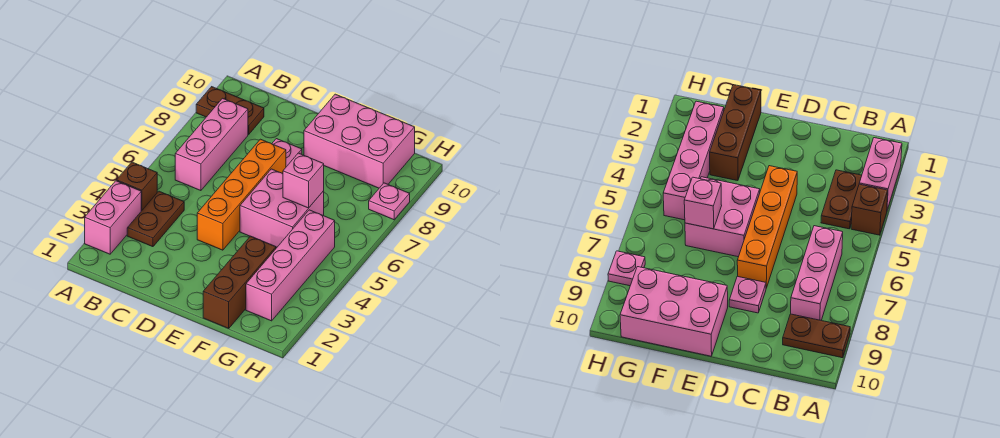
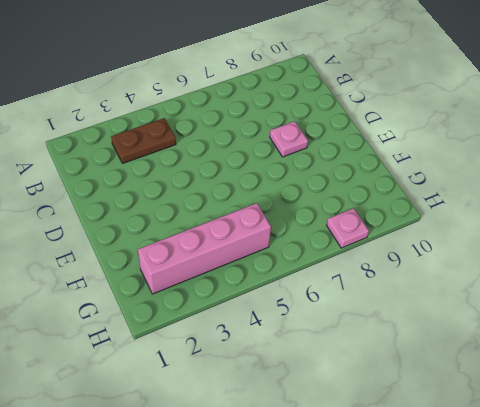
none -> pink brick A2:A3 level 1
none -> brown brick A4 level 1
none -> brown plate A9:B9 level 1

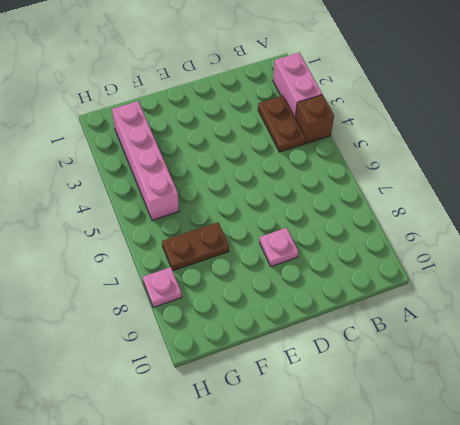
brown plate F7:G7 level 1 -> brown plate A9:B9 level 1
none -> pink brick B6:B8 level 1
none -> orange brick D4:D7 level 1
none -> pink brick E5:F6 level 1

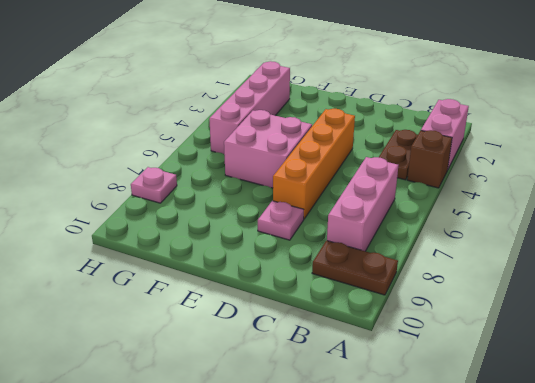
none -> pink brick E9:G10 level 1
none -> brown brick F1:F3 level 1
none -> pink brick F6 level 2

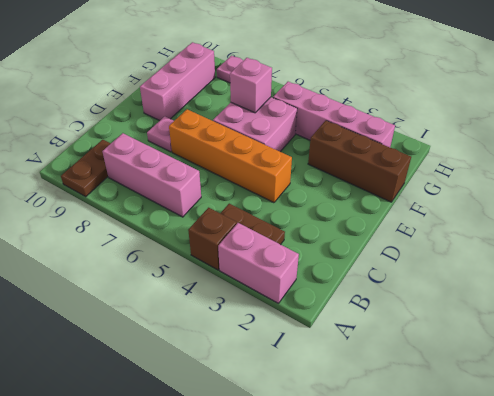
pink brick E9:G9 level 1 -> pink brick E9:G10 level 1

